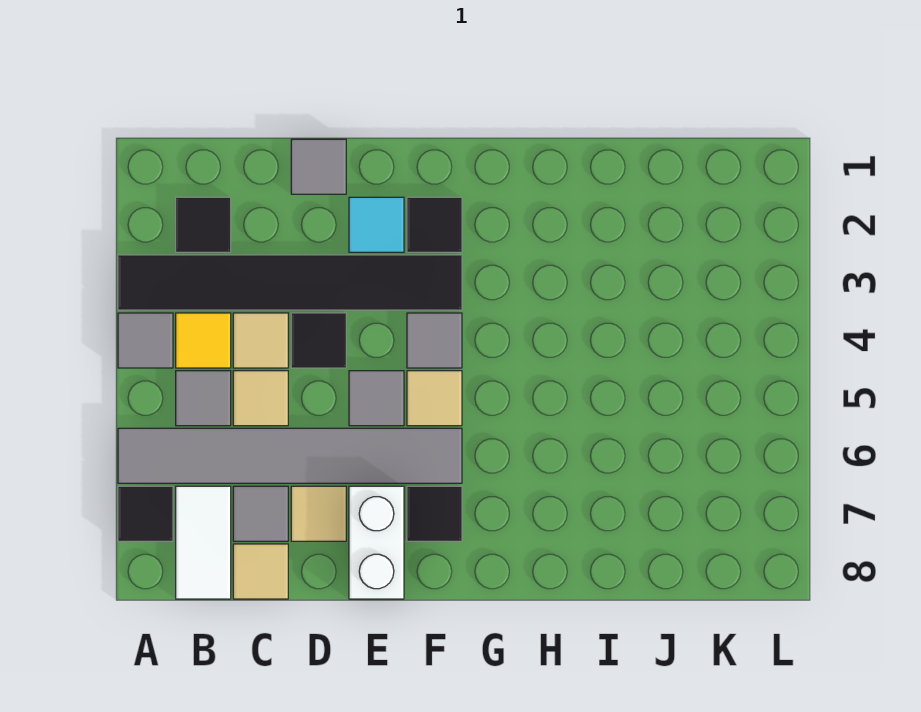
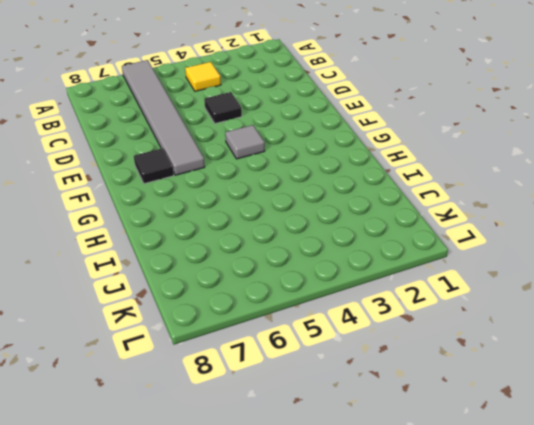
none -> black tile A3:F3 level 1
none -> grey tile A4 level 1
none -> black tile A7 level 1

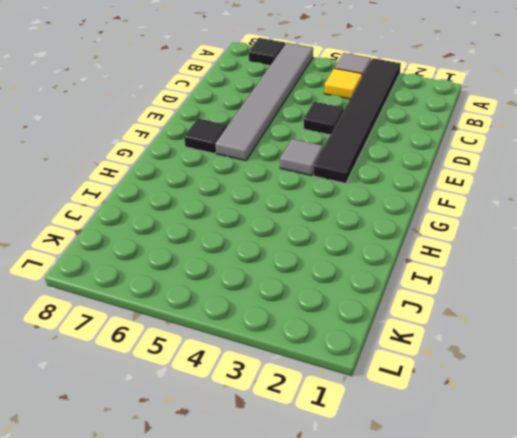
none -> black tile B2 level 1
none -> grey tile B5 level 1
none -> white tile B7:B8 level 1

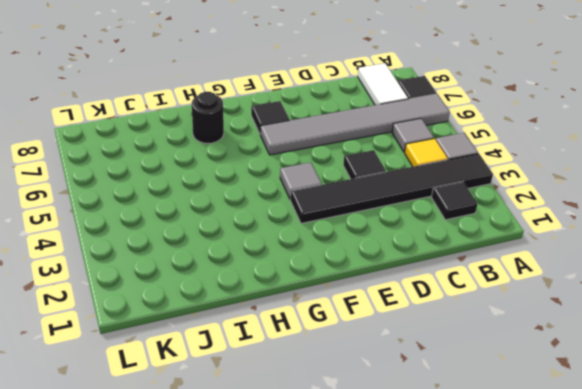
black round brick H7 level 1 -> none
none -> tan tile C4 level 1
none -> tan tile C5 level 1
none -> grey tile C7 level 1

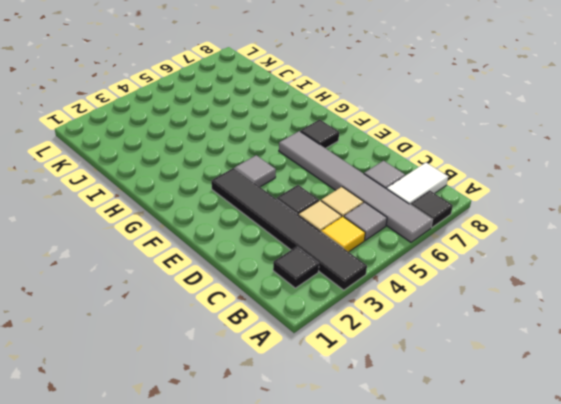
none -> grey tile A4 level 1
none -> tan tile C8 level 1
none -> grey tile D1 level 1

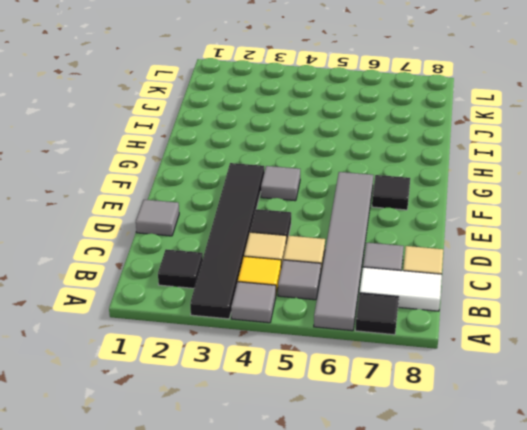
none -> tan tile D7 level 1
none -> cyan tile E2 level 1
none -> grey tile E5 level 1

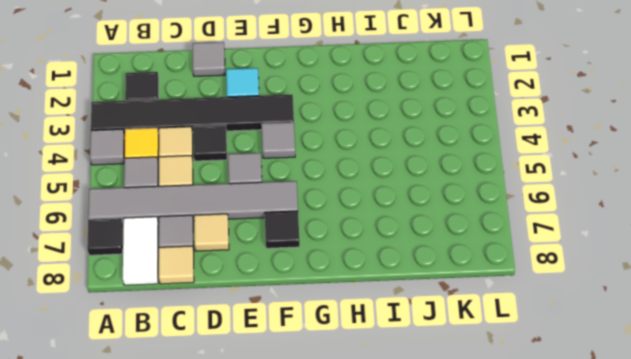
none -> white brick E7:E8 level 1
none -> black tile F2 level 1
none -> tan tile F5 level 1

